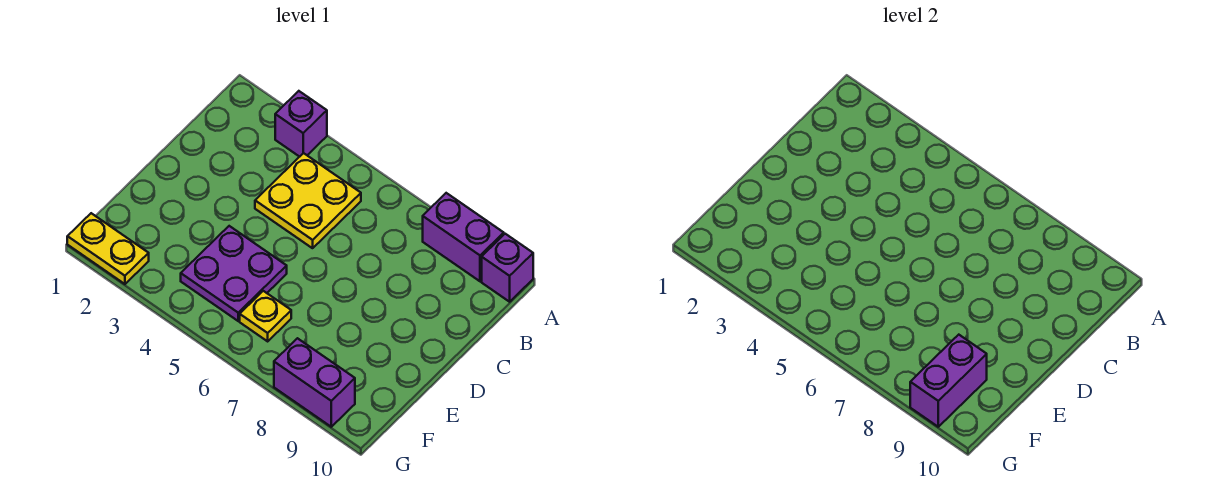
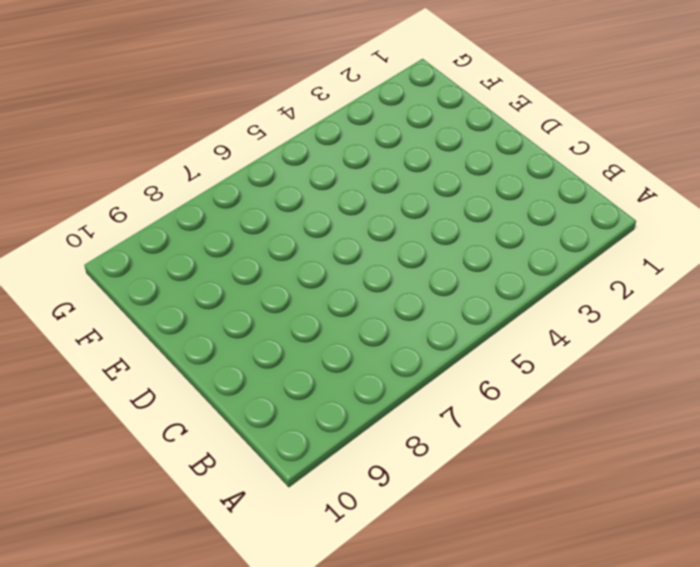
none -> purple brick A3 level 1
none -> purple brick A8:A9 level 1

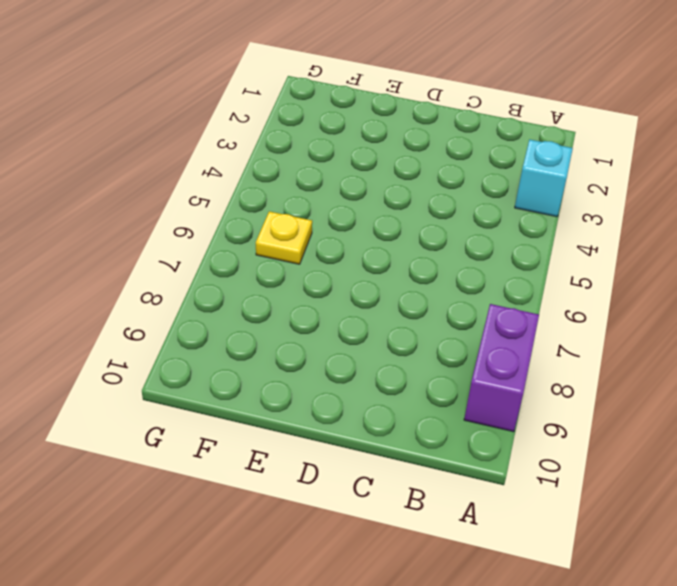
cyan brick A3 level 1 -> purple brick A3 level 1
none -> purple brick A10 level 1
none -> yellow plate B4:C5 level 1

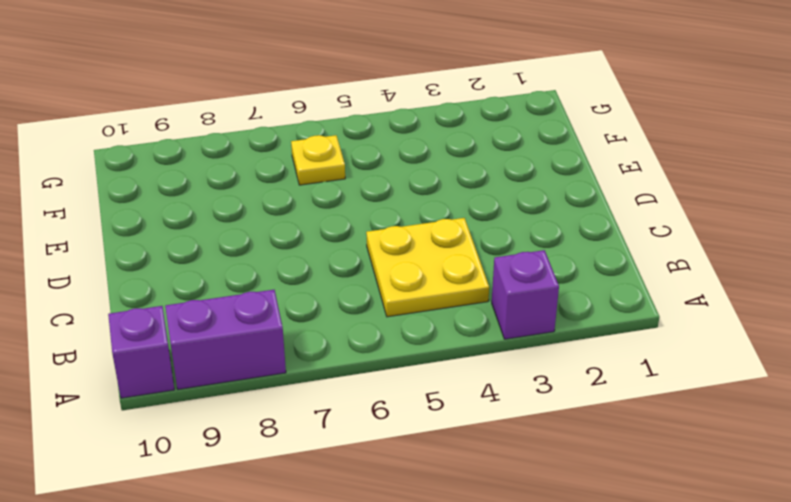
none -> purple plate E4:F5 level 1
none -> yellow plate G1:G2 level 1

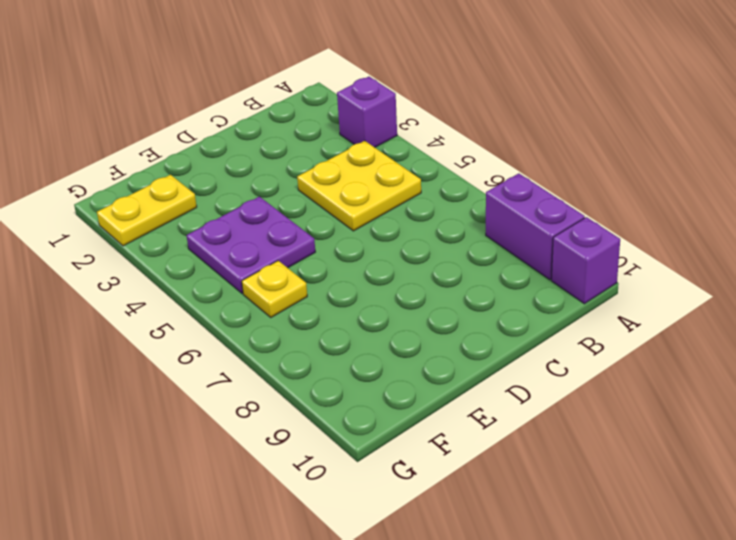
yellow plate F2:G2 level 1 -> yellow plate G1:G2 level 1
none -> purple brick G8:G9 level 1
none -> purple brick F9:G9 level 2

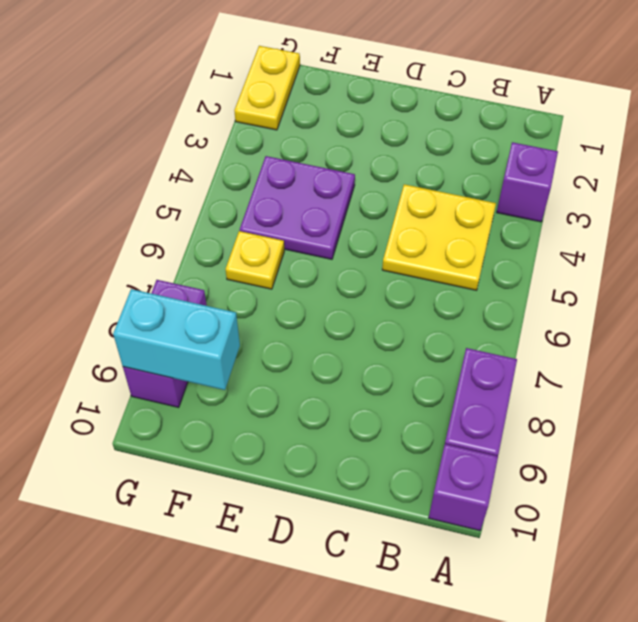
cyan brick F9:G9 level 2 -> purple brick F9:G9 level 2

